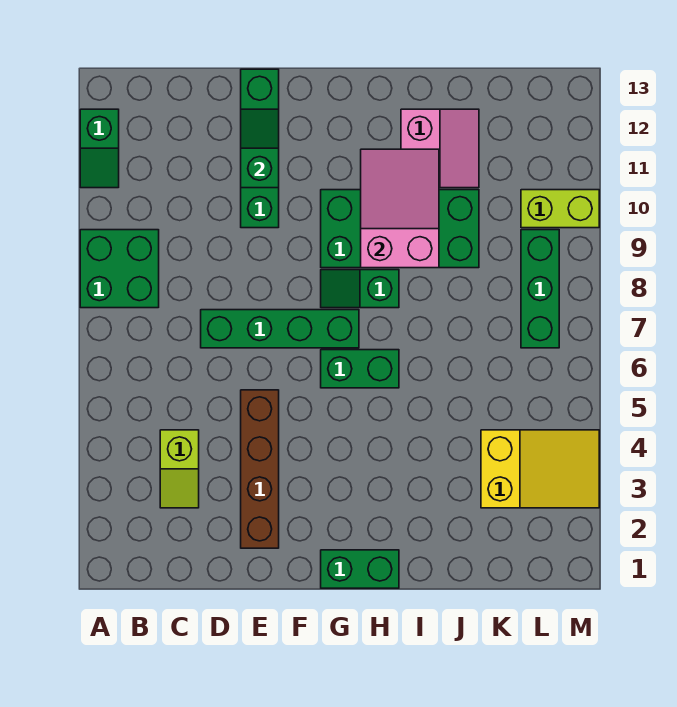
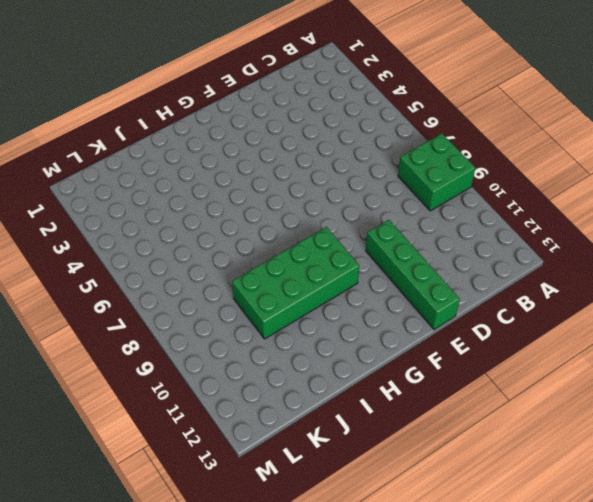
none -> green slope A11:A12 level 1 top 12
none -> lime slope C3:C4 level 1 top 4
none -> green brick D7:G7 level 1

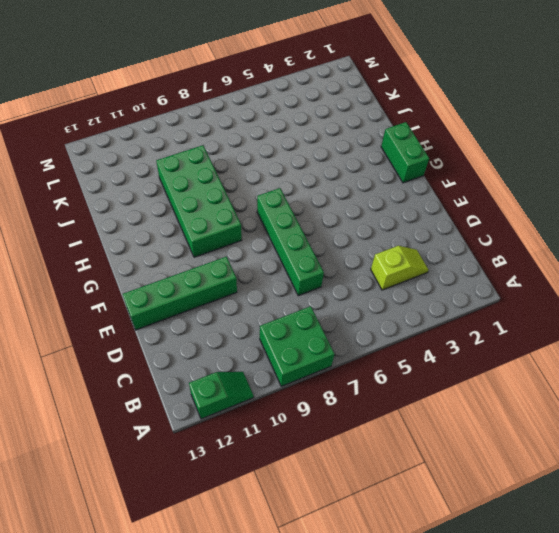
none -> brown brick E2:E5 level 1
none -> green brick G6:H6 level 1
none -> green slope G8:H8 level 1 top H

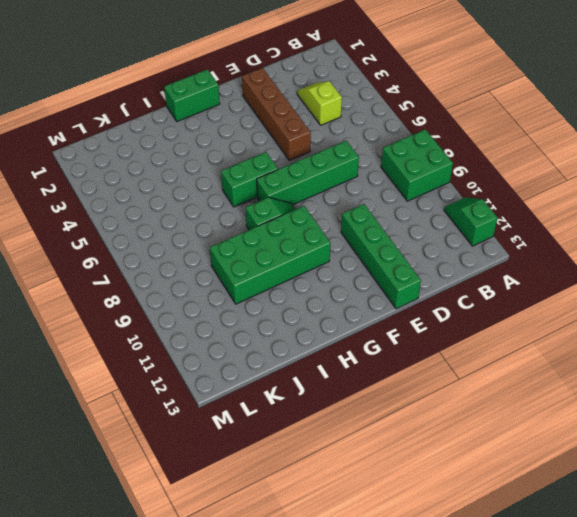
none -> pink slope I11:J12 level 1 top I
none -> yellow slope K3:M4 level 1 top K
none -> green brick L7:L9 level 1

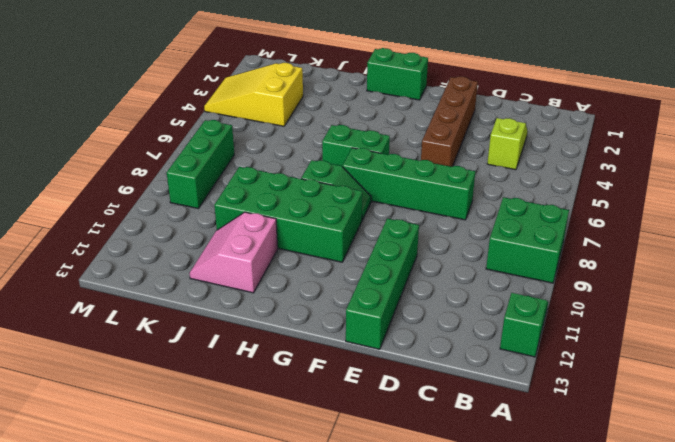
none -> lime brick L10:M10 level 1
none -> green slope E11:E12 level 2 top 11
none -> pink slope H9:I11 level 2 top 9

